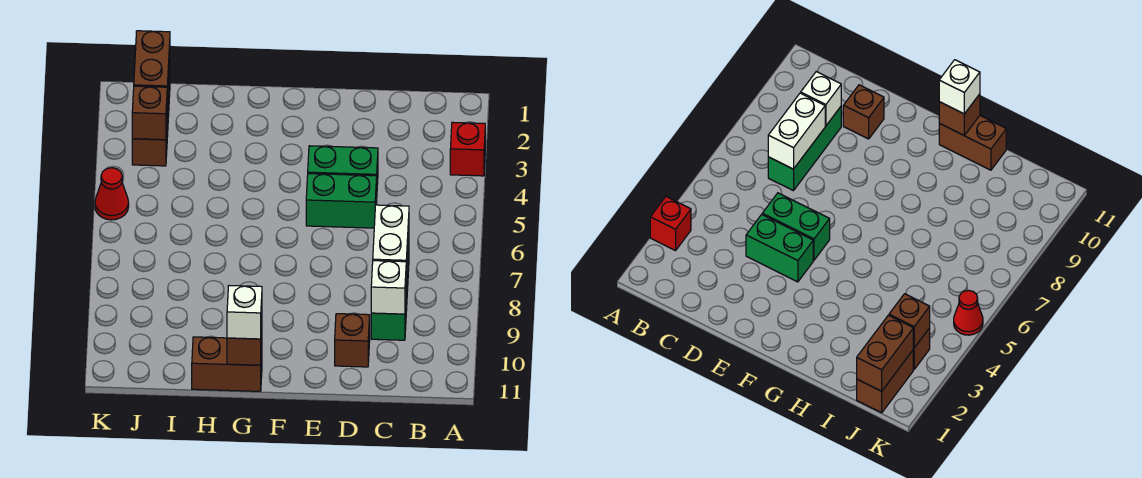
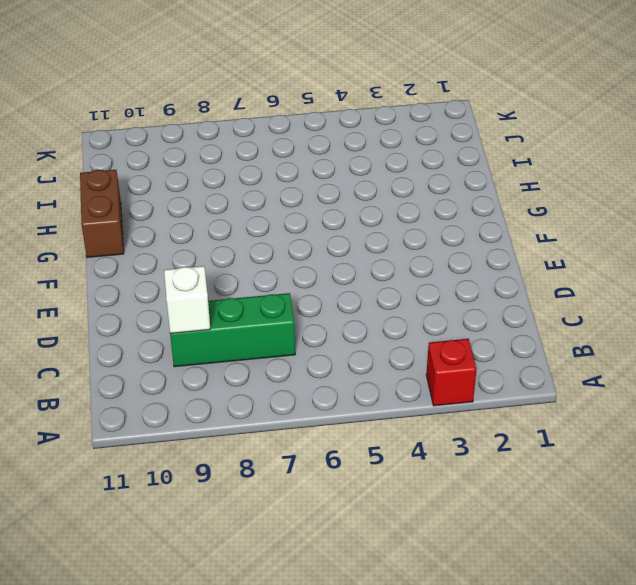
none -> green brick D4:E4 level 1
none -> green brick D5:E5 level 1
none -> brown brick D10 level 1

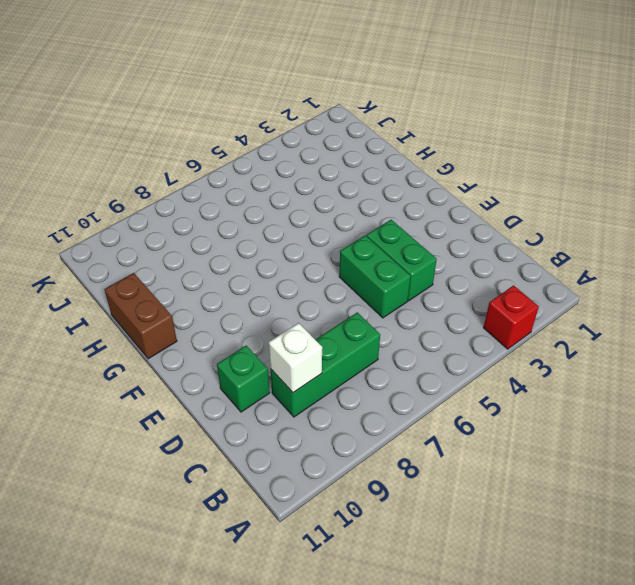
green brick D10 level 1 -> brown brick D10 level 1
none -> brown brick J1:J2 level 1
none -> brown brick J3 level 1
none -> red cone K5 level 1

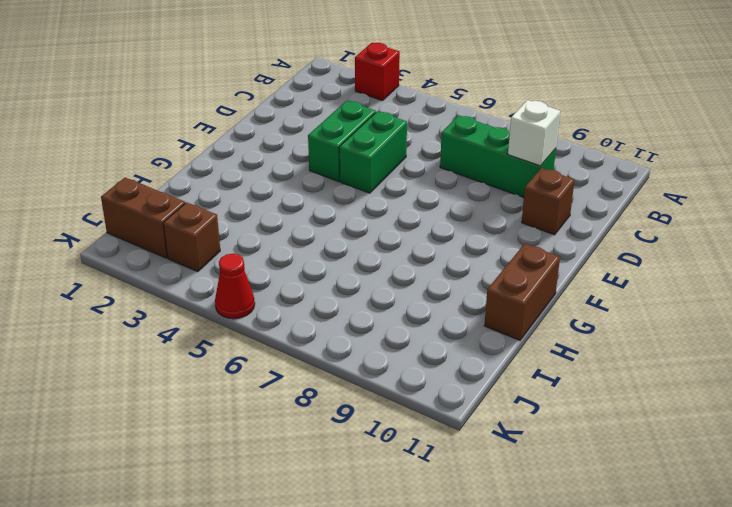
none -> white brick C7:C8 level 2
none -> brown brick G11 level 2
none -> brown brick J1:J2 level 2

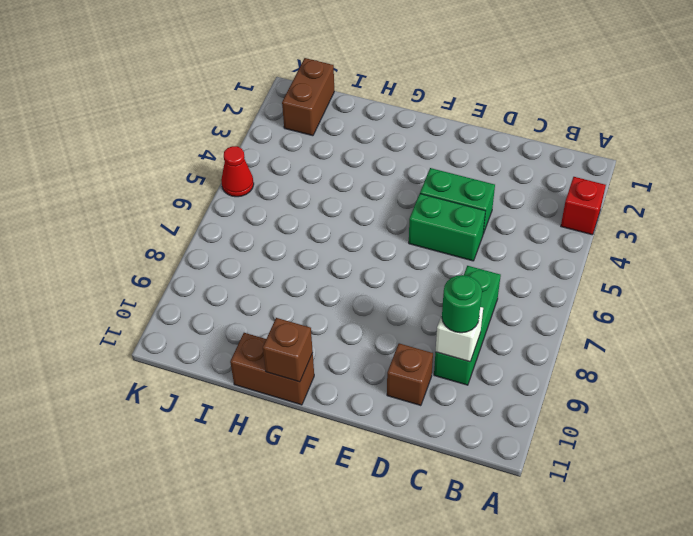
green round brick C9 level 3 -> none
none -> brown brick J3 level 1
none -> white brick C7:C8 level 2
none -> brown brick J1:J2 level 2

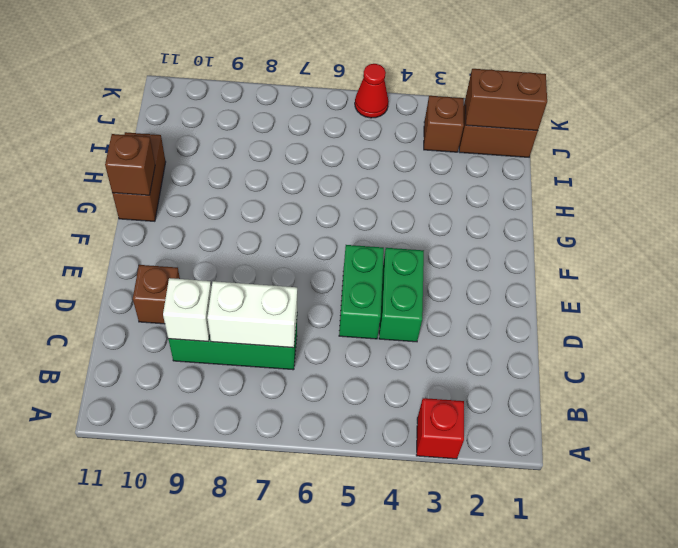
none -> brown brick J3 level 2
none -> white brick G11 level 3

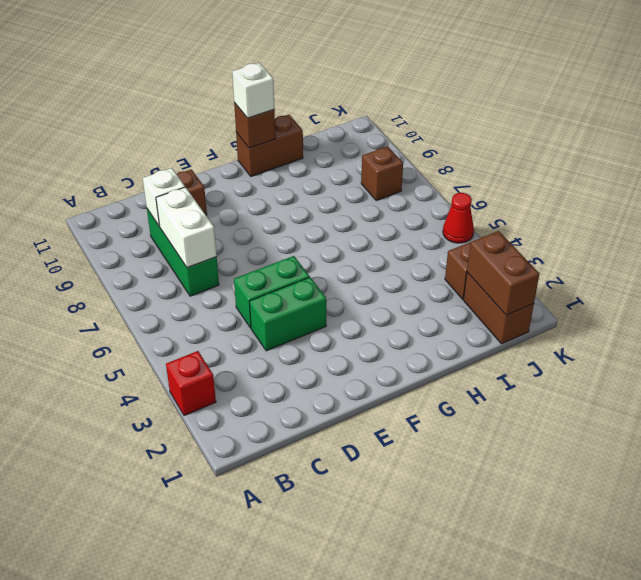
brown brick J8 level 1 -> brown brick J3 level 2

